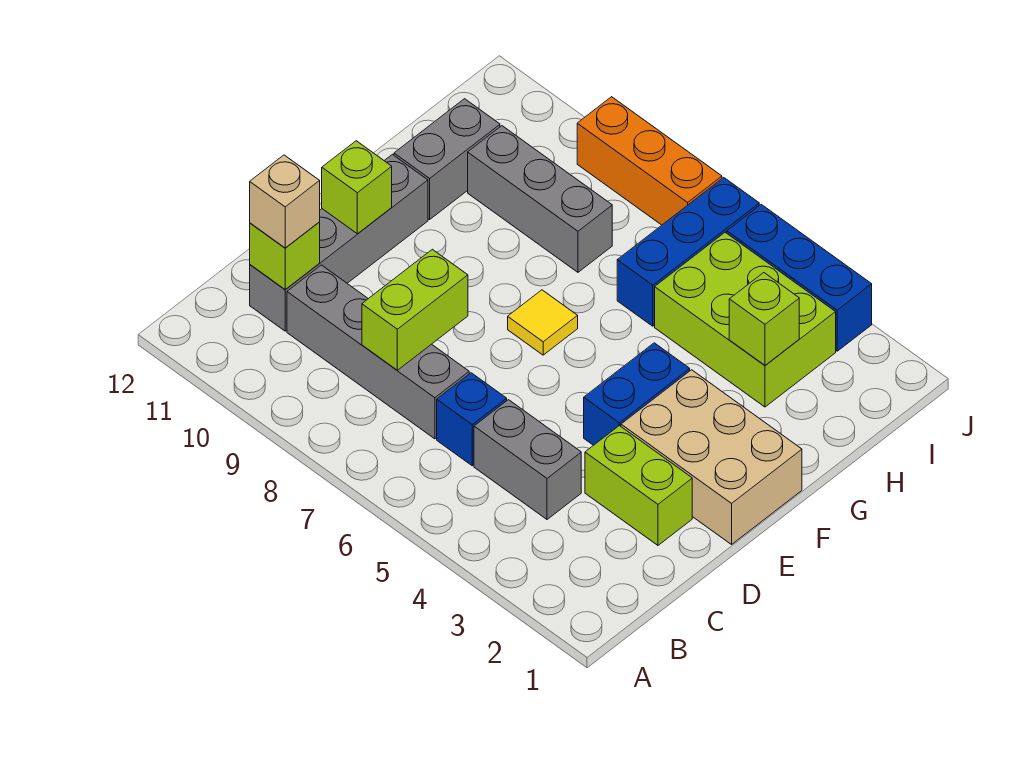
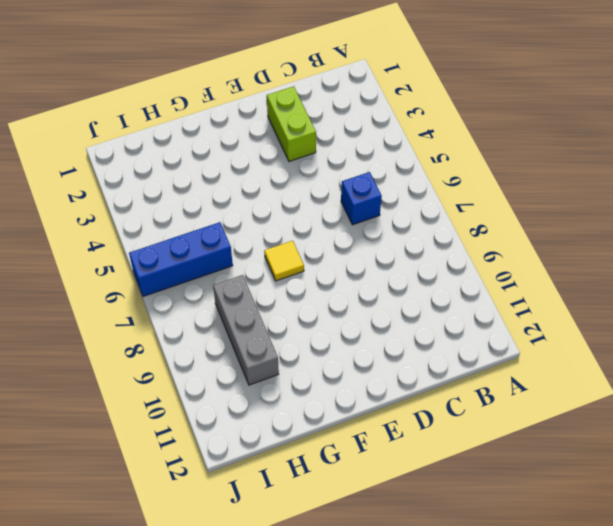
none -> grey brick C4:C5 level 1
none -> grey brick C7:C10 level 1
none -> grey brick C11:F11 level 1

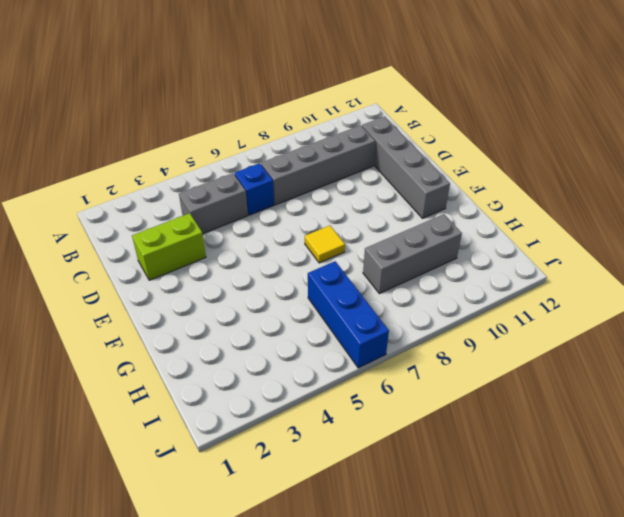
none -> tan brick E1:F3 level 1
none -> blue brick E4:F4 level 1
none -> grey brick G11:H11 level 1

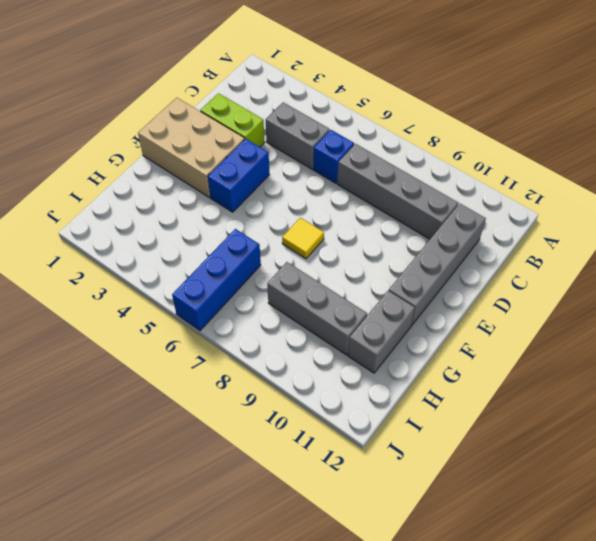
none -> lime brick H3:I5 level 1
none -> blue brick J3:J5 level 1
none -> orange brick J7:J9 level 1

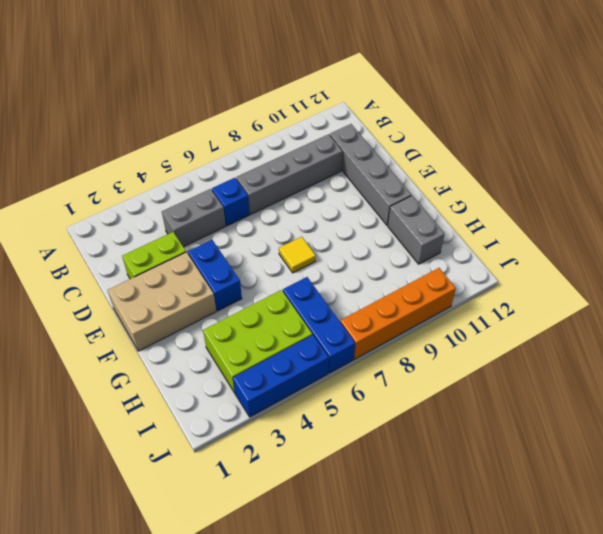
orange brick J7:J10 level 1 -> orange brick J7:J9 level 1
none -> grey brick H8:H10 level 1
none -> lime brick C8:D8 level 2
none -> lime brick C11 level 2

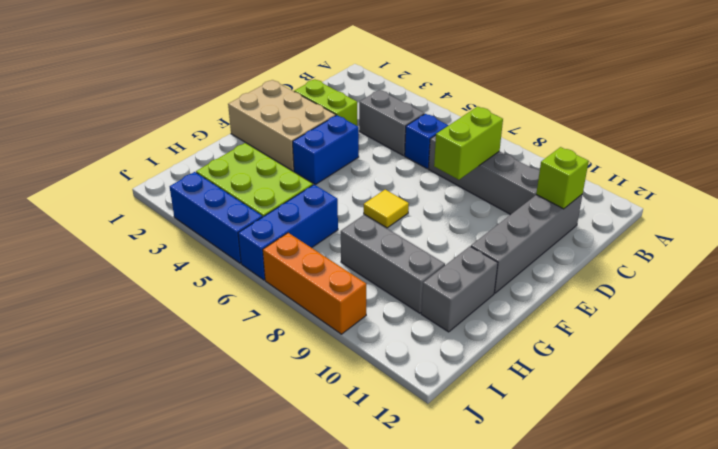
none -> lime brick E11 level 2
none -> lime brick H3 level 2
none -> tan brick C11 level 3

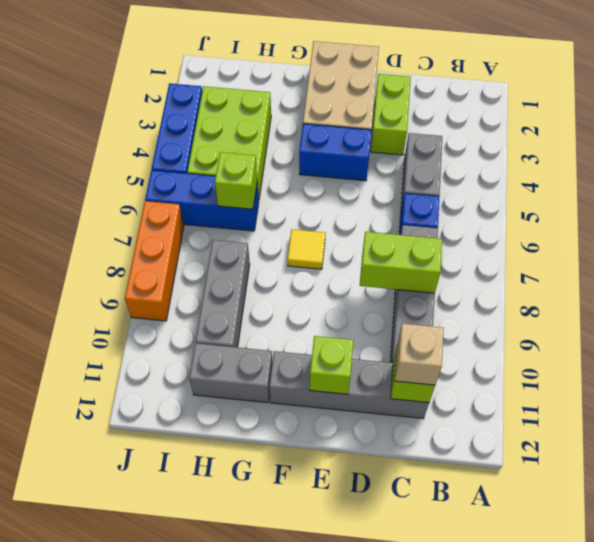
lime brick H6 level 2 -> lime brick H3 level 2

